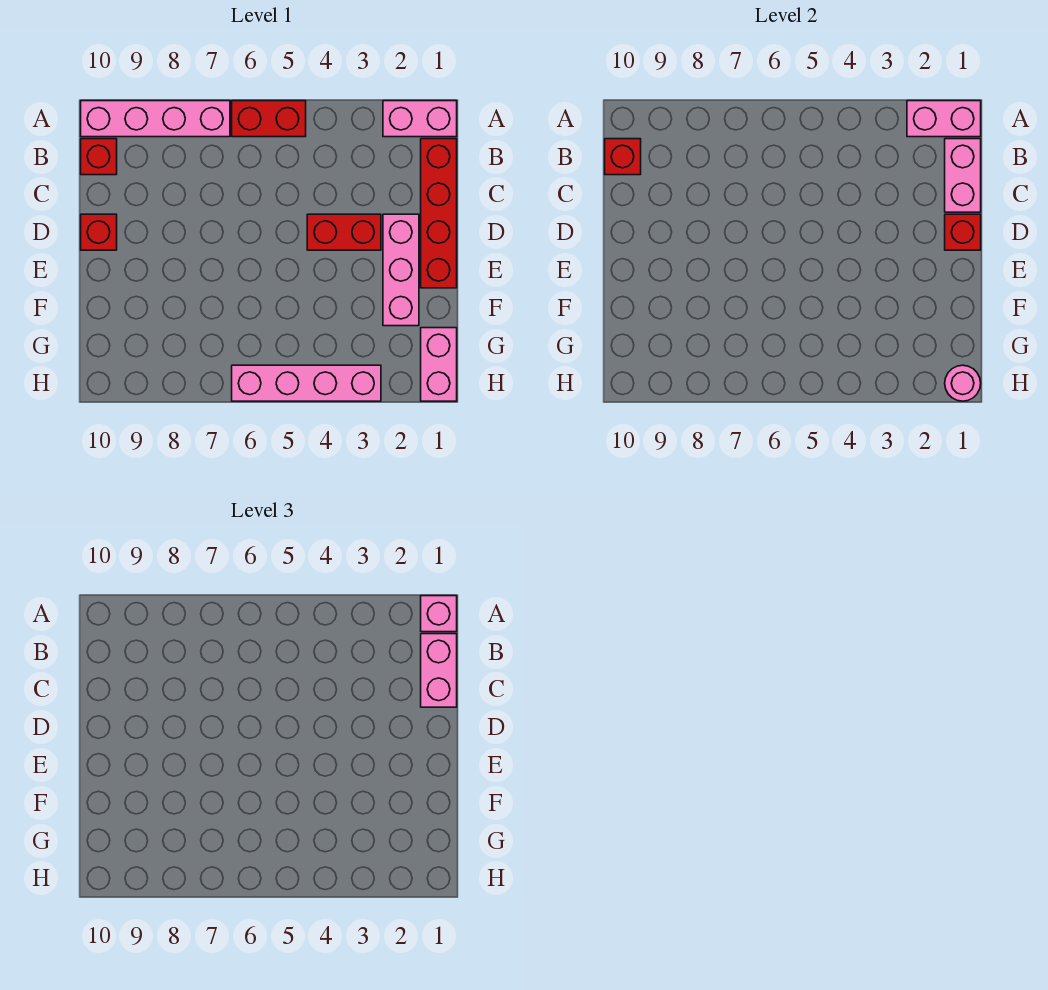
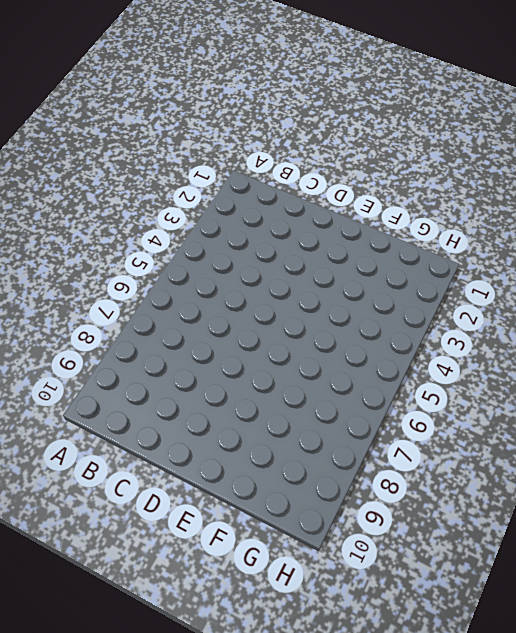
none -> pink brick A1:A2 level 1
none -> red brick A5:A6 level 1
none -> pink brick A7:A10 level 1

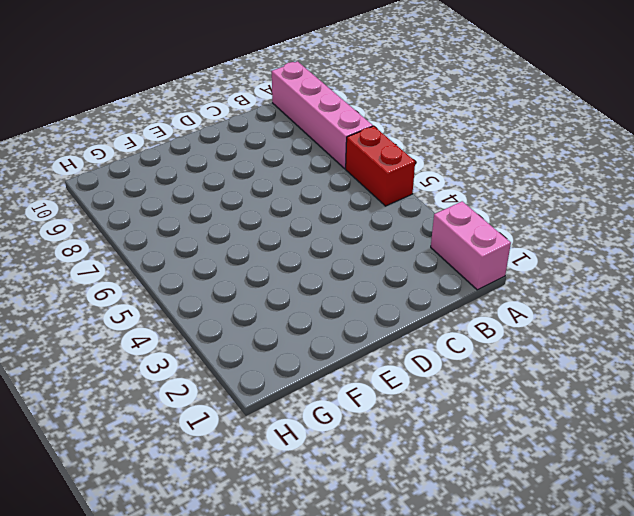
none -> red brick B1:E1 level 1
none -> red brick B10 level 1
none -> pink brick D2:F2 level 1

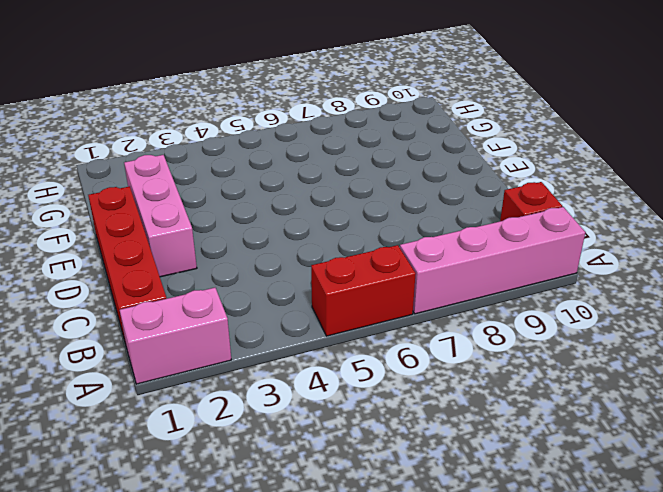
none -> red brick D3:D4 level 1
none -> red brick D10 level 1
none -> pink brick G1:H1 level 1

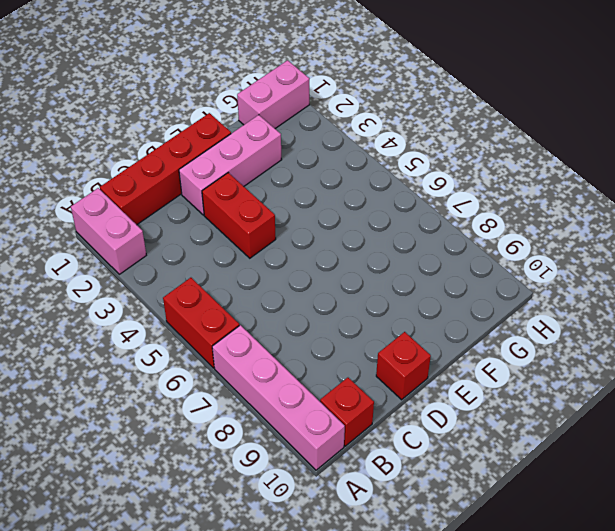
none -> pink brick H3:H6 level 1
none -> pink brick A1:A2 level 2
none -> pink brick B1:C1 level 2

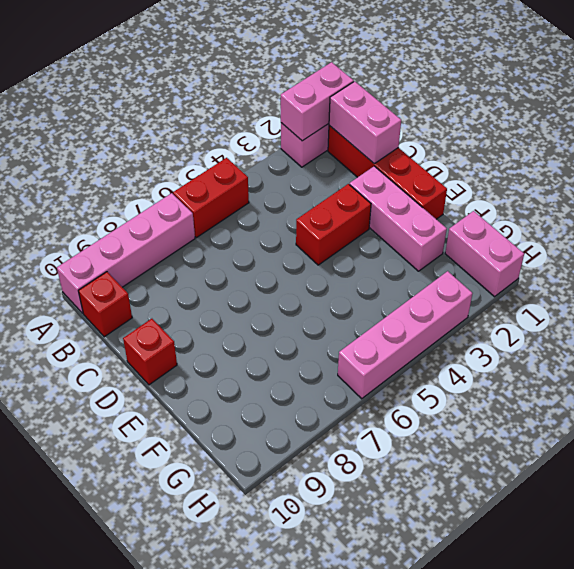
none -> red brick B10 level 2
none -> red brick D1 level 2
none -> pink round brick H1 level 2

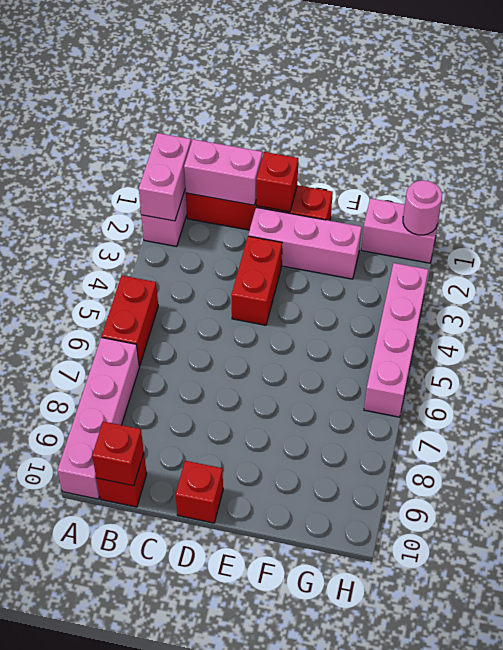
none -> pink brick A1 level 3
none -> pink brick B1:C1 level 3

